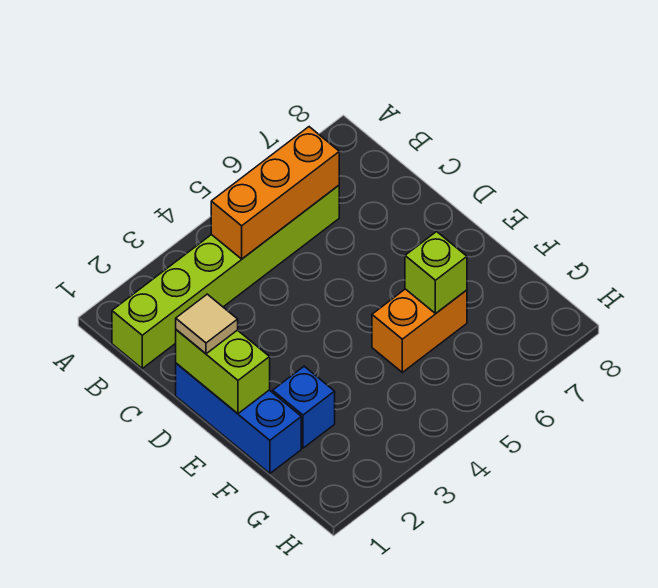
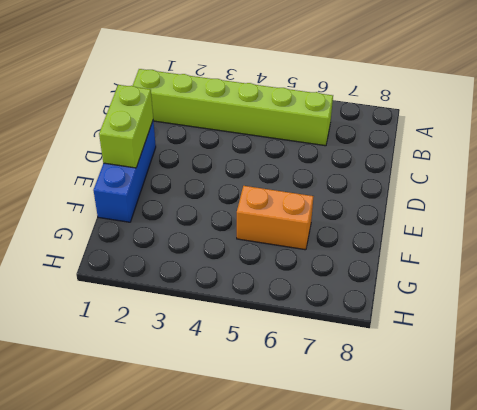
none -> blue brick F2 level 1
none -> orange brick B4:B6 level 2

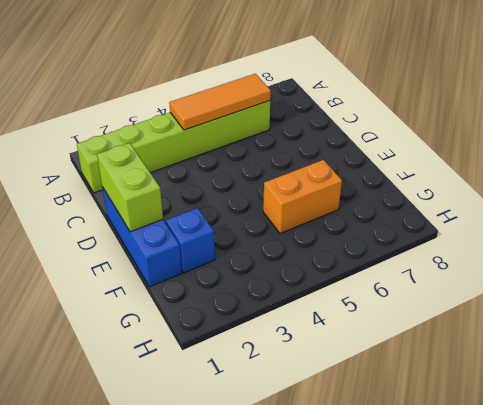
orange tile B4:B6 level 2 -> orange brick B4:B6 level 2
none -> lime brick F6 level 2
none -> tan tile D1 level 3

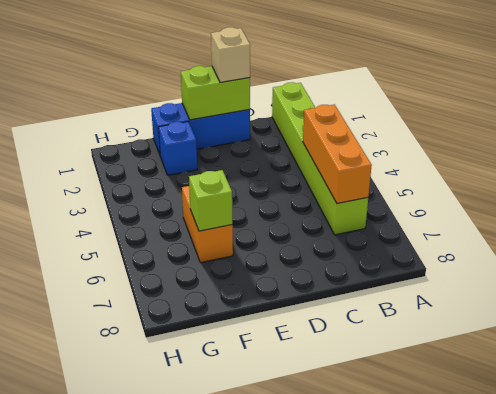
tan brick D1 level 3 -> tan tile D1 level 3

